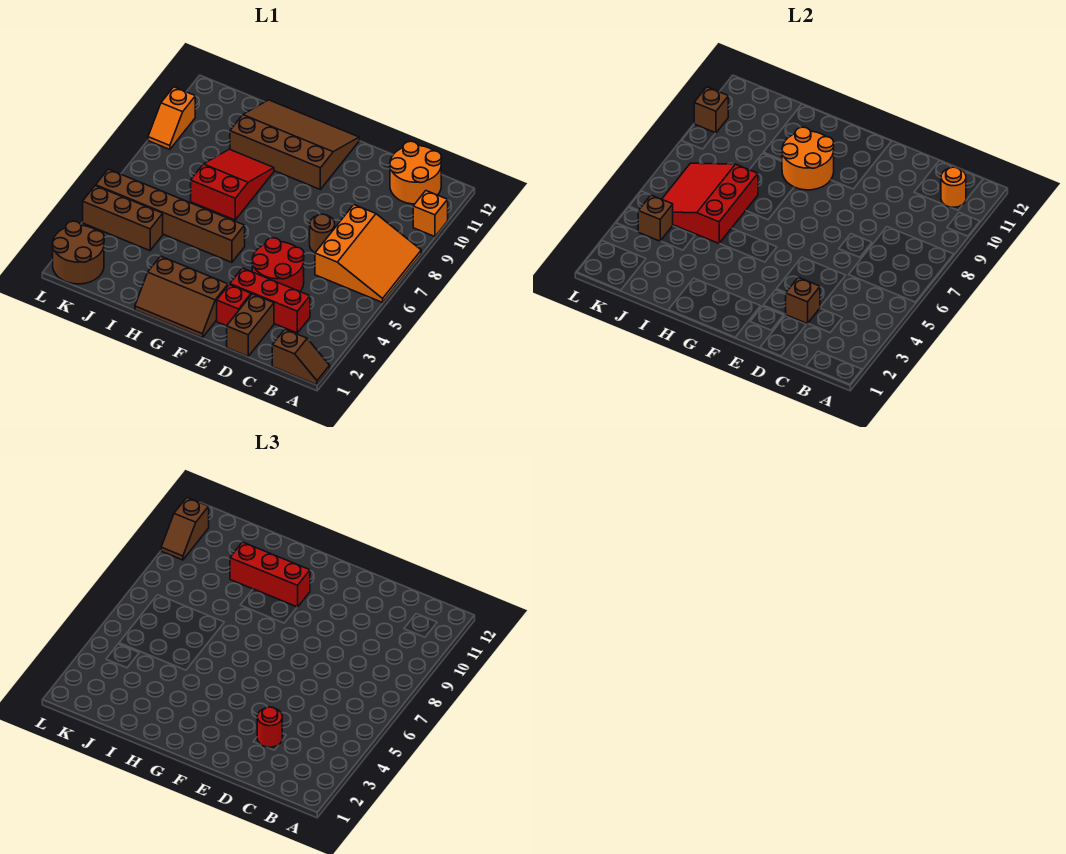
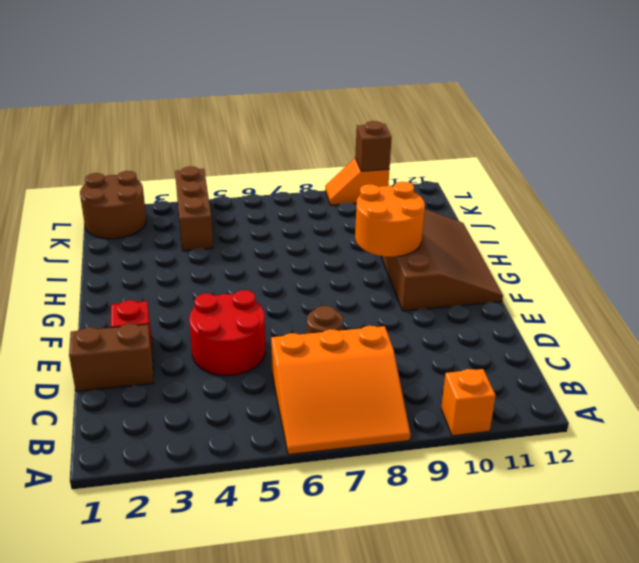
none -> brown slope A1:B1 level 1 top B
none -> orange round brick B11:C12 level 1
none -> red brick C3:E3 level 1

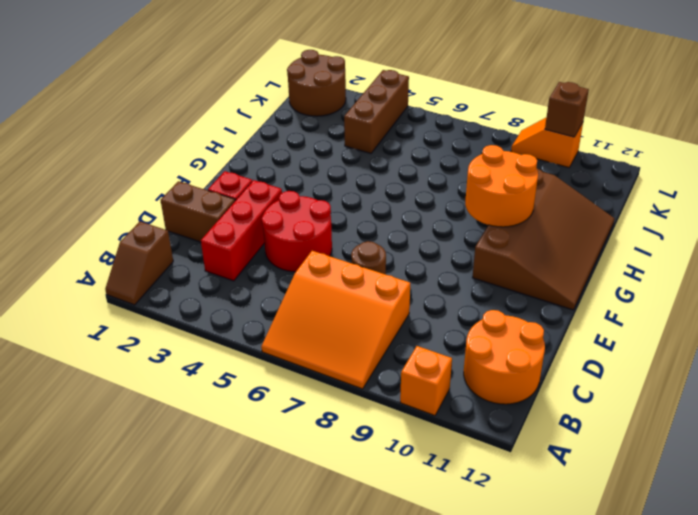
none -> brown slope F1:H2 level 1 top 2
none -> brown brick G5:L5 level 1
none -> red slope H7:I9 level 1 top 7

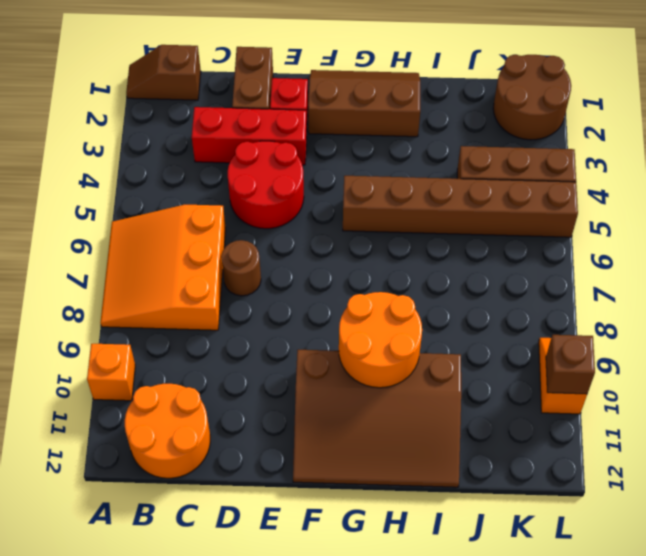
none -> red slope H7:I9 level 1 top 7
none -> orange round brick B11 level 2
none -> brown brick D3 level 2

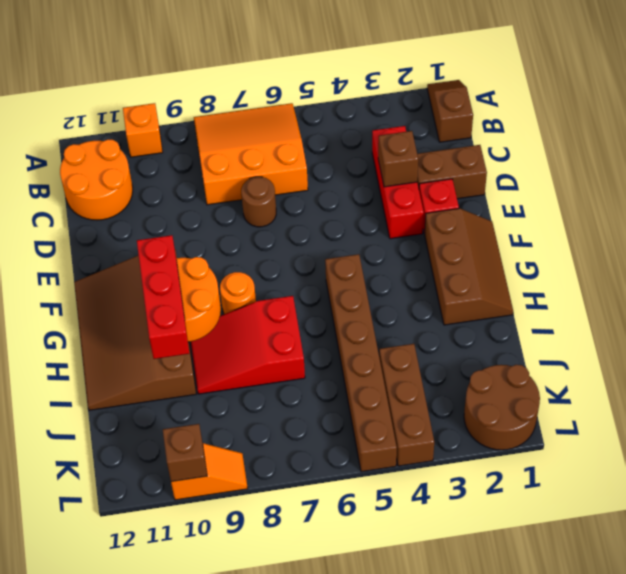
orange round brick G8 level 1 -> orange round brick B11 level 2
none -> red round brick D4:E5 level 1
none -> red slope I5:K7 level 2 top I
none -> brown brick K4 level 2

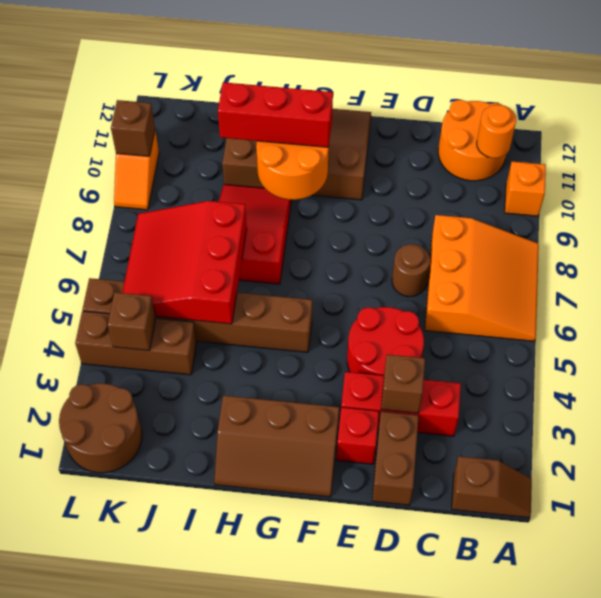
none -> red round brick D3 level 3
none -> brown slope L10:L11 level 3 top 11

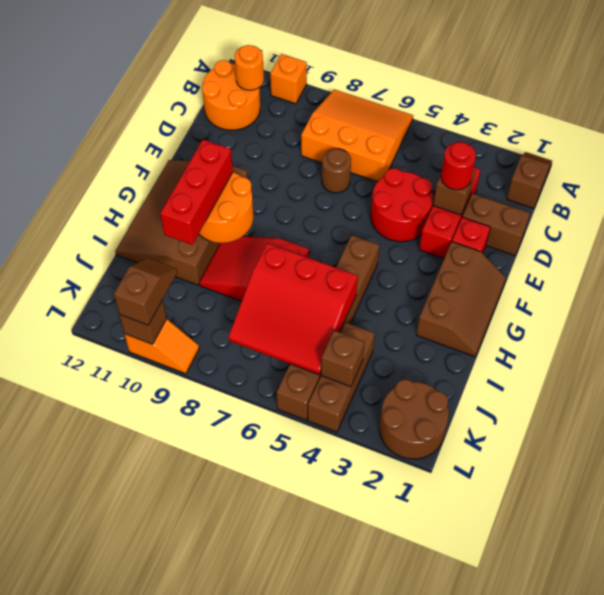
brown slope K10:L10 level 3 top L -> brown slope L10:L11 level 3 top 11

